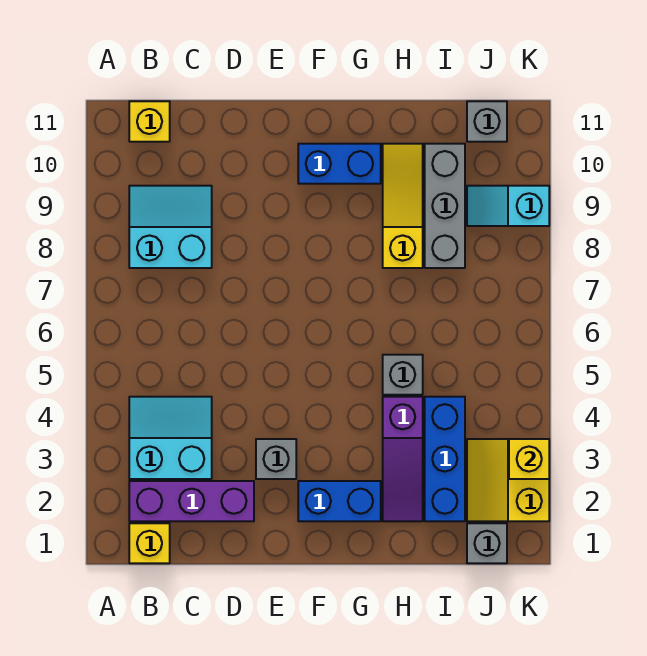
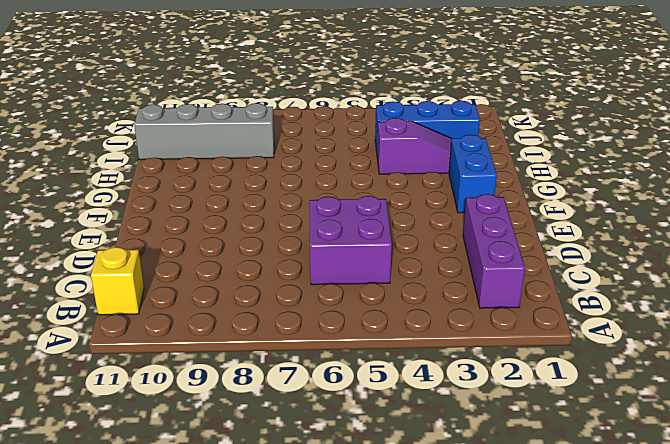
purple brick C5:D6 level 1 -> none
grey brick I8:I11 level 1 -> grey brick I8:I10 level 1
none -> yellow brick B1 level 1
none -> cyan slope B3:C4 level 1 top 3
none -> cyan slope B8:C9 level 1 top 8

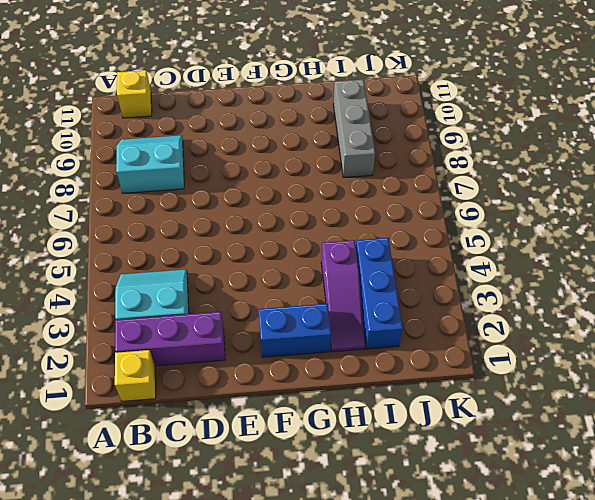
none -> grey brick E3 level 1
none -> blue brick F10:G10 level 1
none -> grey brick H5 level 1

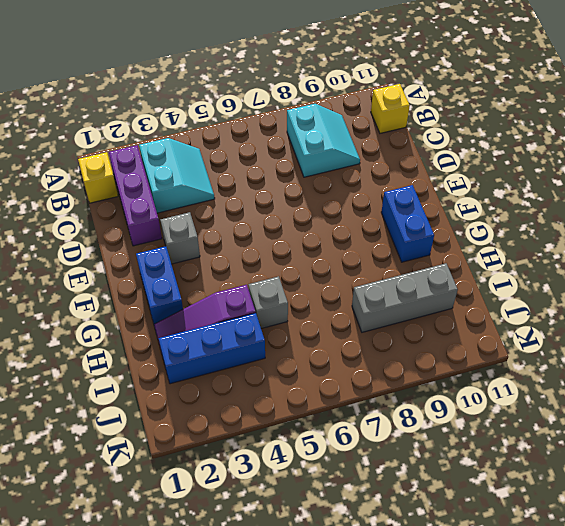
none -> yellow slope H8:H10 level 1 top 8
none -> grey brick J1 level 1
none -> yellow slope J2:K3 level 1 top K

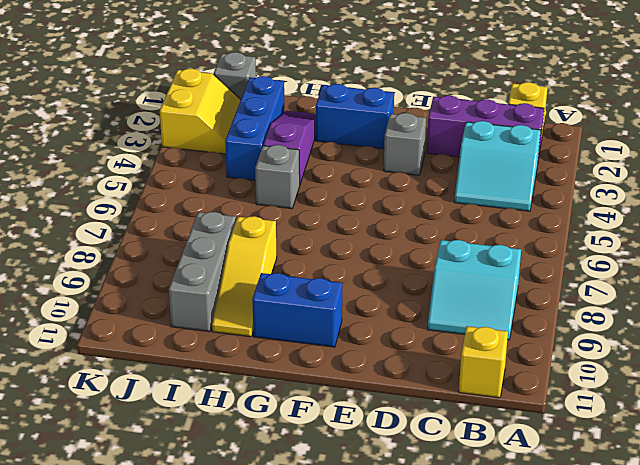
none -> cyan slope J9:K9 level 1 top K
none -> grey brick J11 level 1
none -> yellow brick K3 level 2

